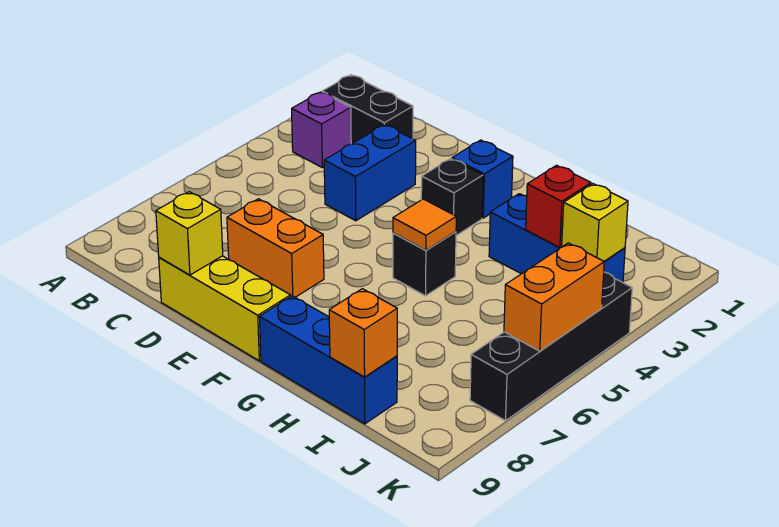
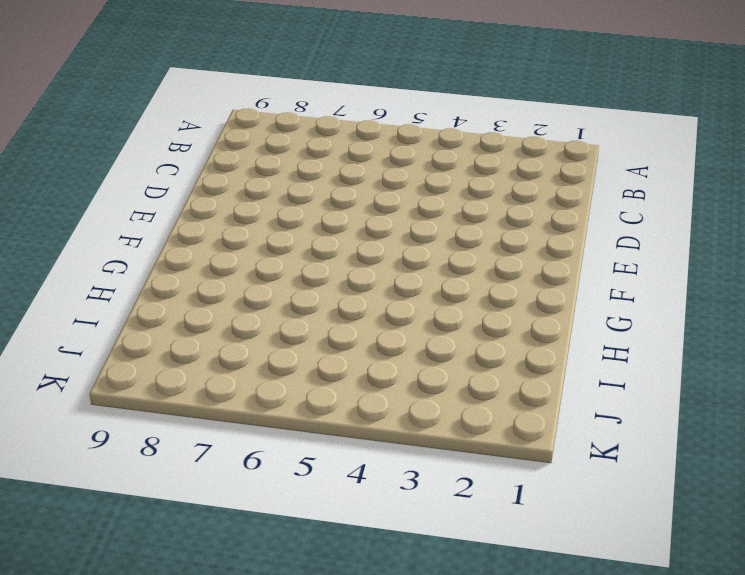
none -> black brick B2:C2 level 1
none -> purple brick B3 level 1
none -> blue brick D3:D4 level 1

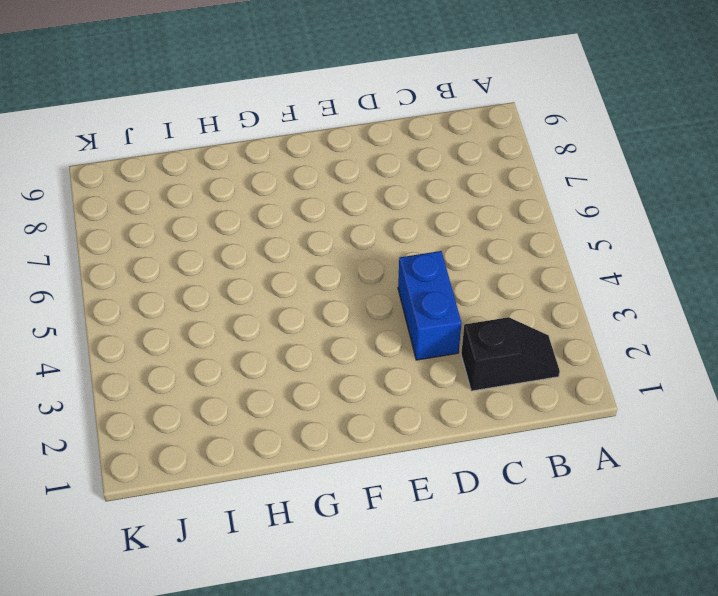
black slope B2:C2 level 1 top C -> black brick B2:C2 level 1
none -> purple brick B3 level 1
none -> orange brick D7:E7 level 1
none -> yellow brick D9:F9 level 1

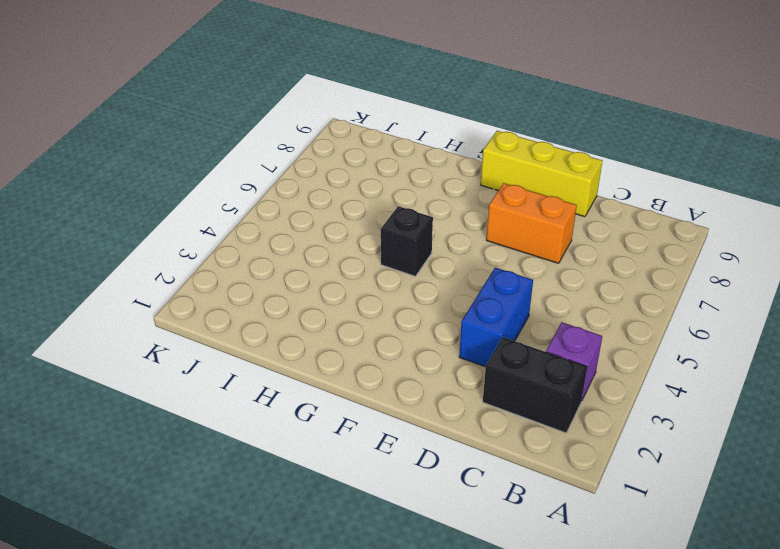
none -> blue brick F2 level 1
none -> black brick F3 level 1
none -> blue brick G9:I9 level 1

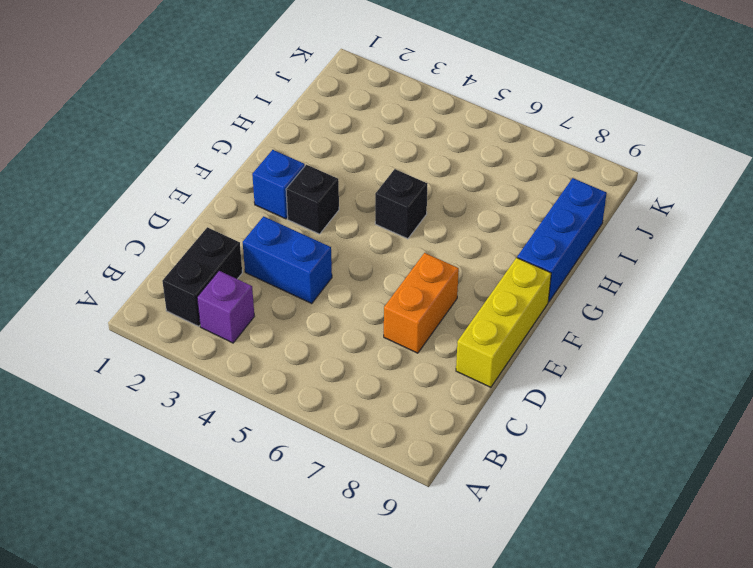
none -> blue brick H3:J3 level 1
none -> black brick K4:K7 level 1
none -> yellow brick D9 level 2

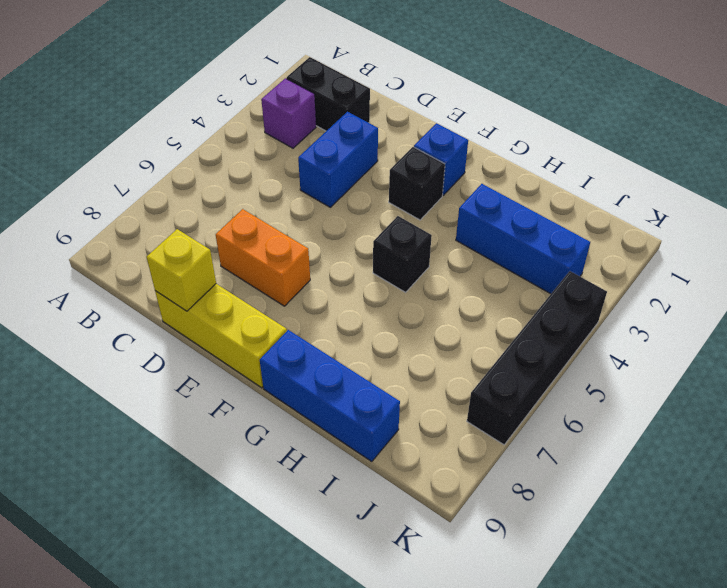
none -> orange tile G5 level 2
none -> red brick I3 level 2
none -> orange brick I9 level 2

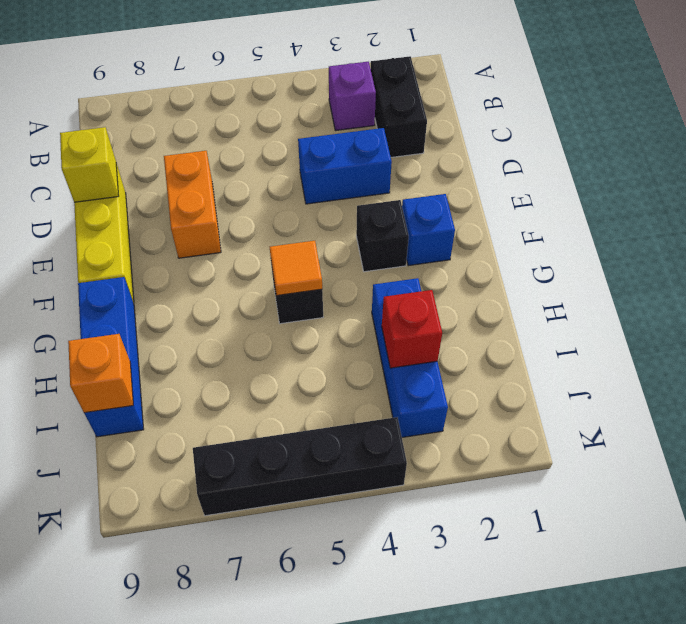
none -> yellow brick J3 level 2
none -> orange brick K5:K6 level 2

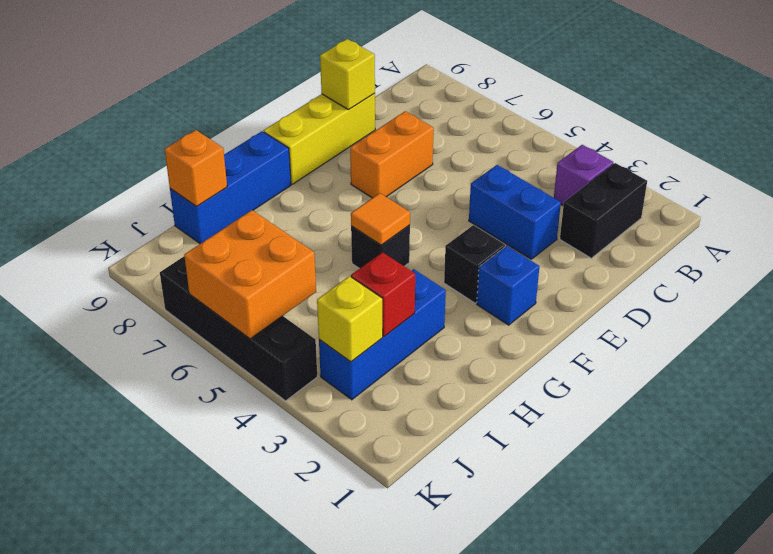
orange brick J5:K6 level 2 -> orange brick K5:K6 level 2

